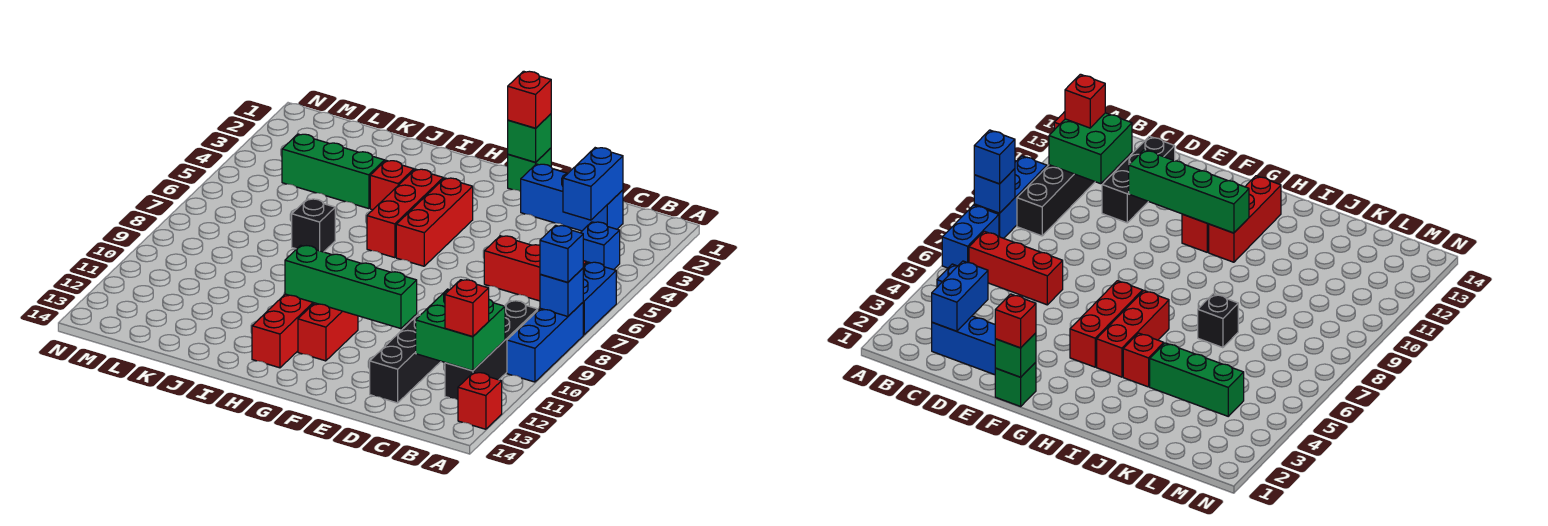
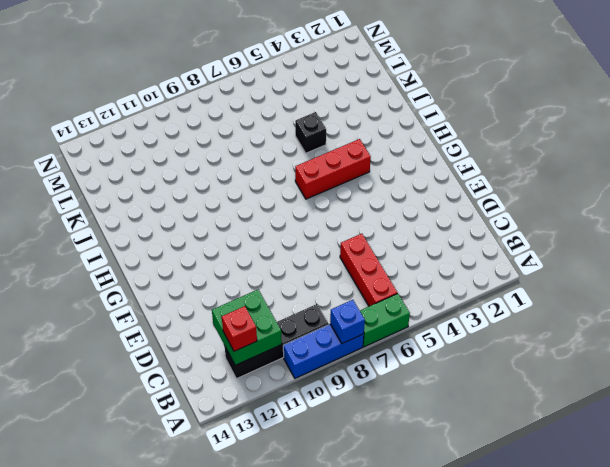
green brick A6:A7 level 1 -> blue brick A6:A7 level 1
black brick J5 level 1 -> black brick J7 level 1
none -> red brick A13 level 1
none -> blue brick B4 level 1
none -> blue brick C2:E2 level 1

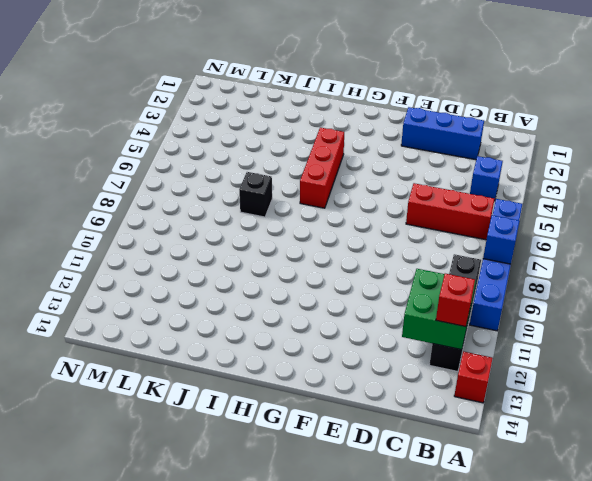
none -> black brick D11:D13 level 1
none -> green brick F1 level 1
none -> red brick G4:G6 level 1

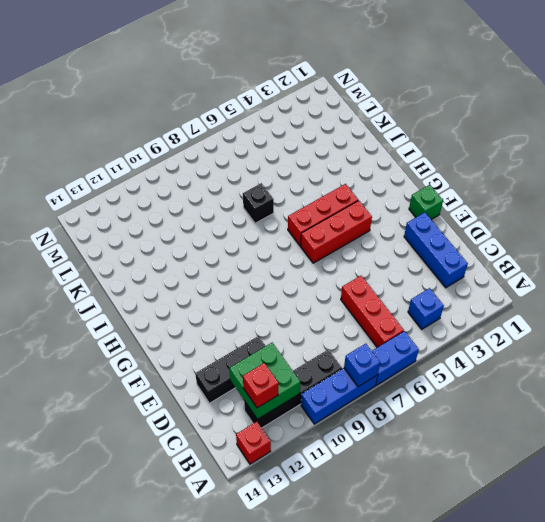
none -> red brick G11:G12 level 1
none -> red brick H11:H13 level 1
none -> red brick I4 level 1

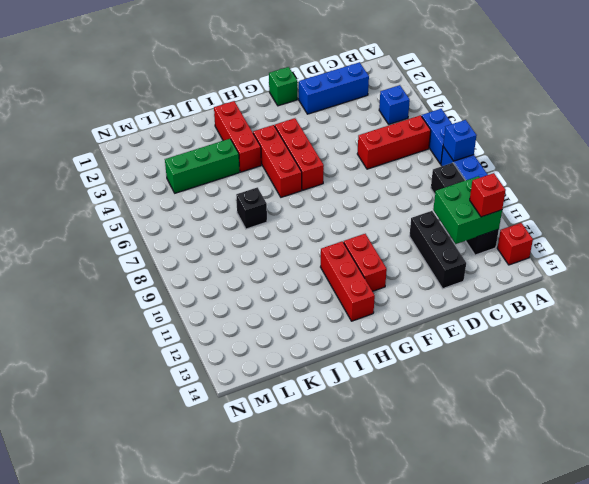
red brick I2:I4 level 1 -> red brick I4 level 1
none -> blue brick C2:C3 level 2
none -> green brick E11:H11 level 2
none -> green brick F1 level 2

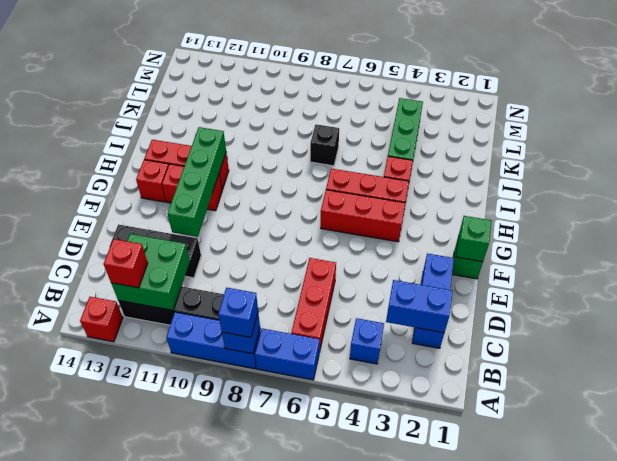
red brick G13 level 1 -> red brick F1 level 3

